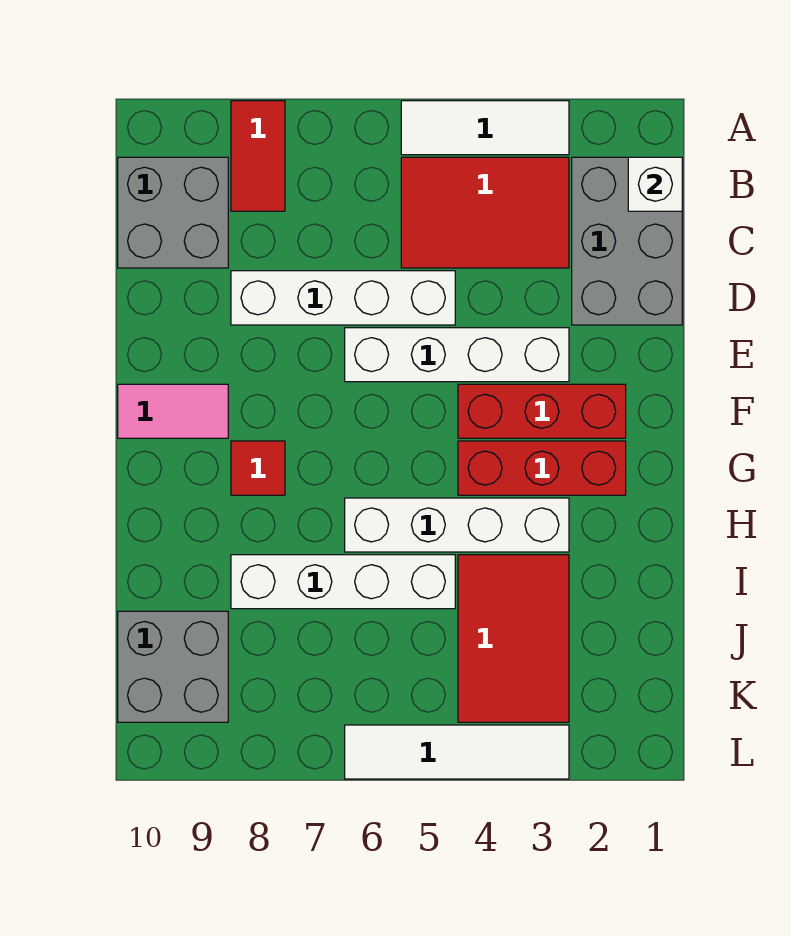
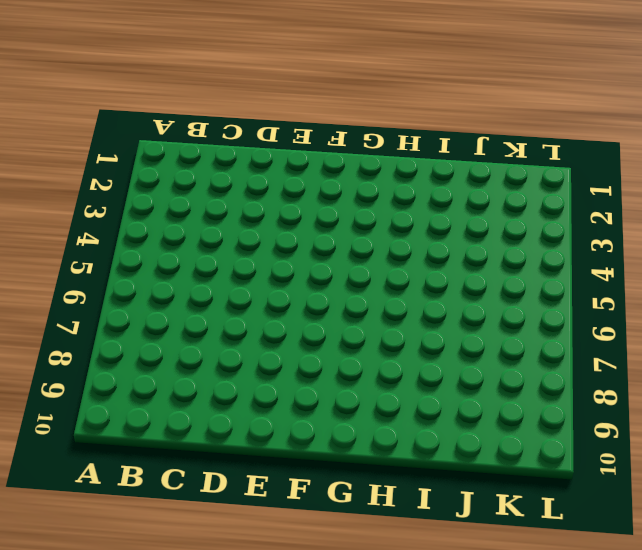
none -> white tile A3:A5 level 1
none -> red tile A8:B8 level 1
none -> grey brick B1:D2 level 1

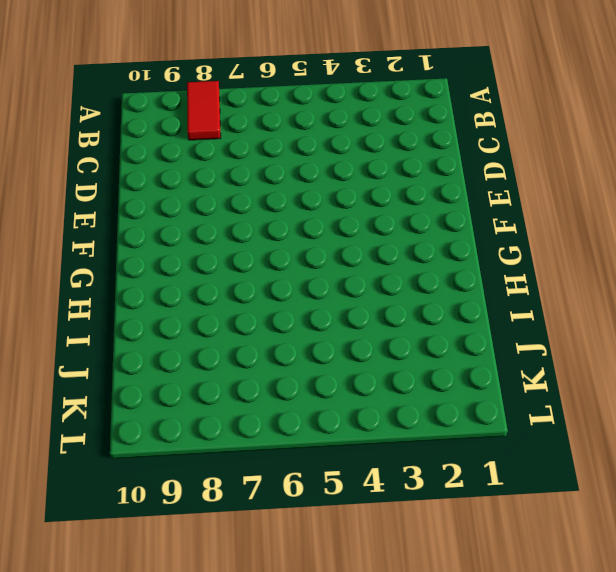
none -> white tile A3:A5 level 1
none -> grey brick B1:D2 level 1
none -> red tile B3:C5 level 1

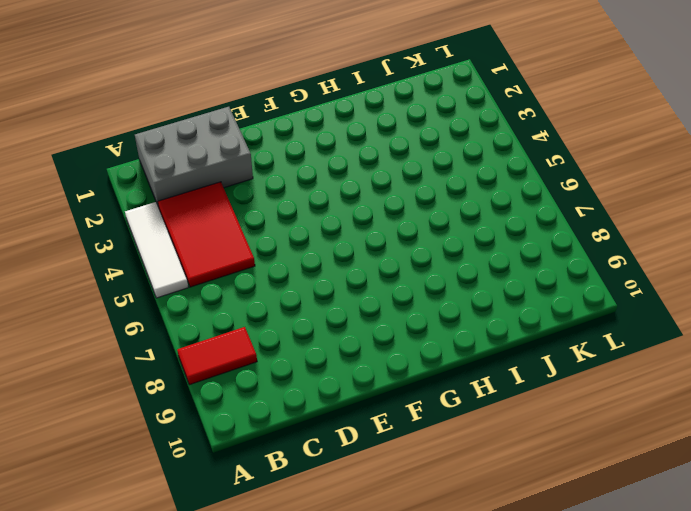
none -> grey brick B9:C10 level 1
none -> white brick D5:D8 level 1
none -> white brick E3:E6 level 1

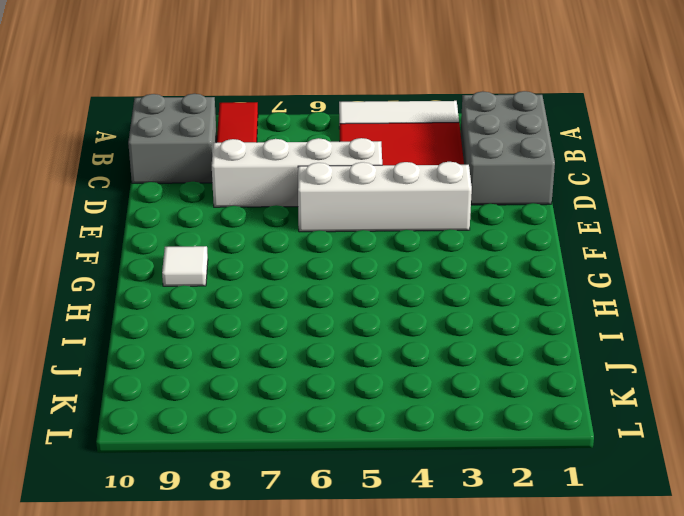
white tile G9 level 1 -> none
none -> red brick F2:F4 level 1
none -> pink tile F9:F10 level 1
none -> red brick G2:G4 level 1

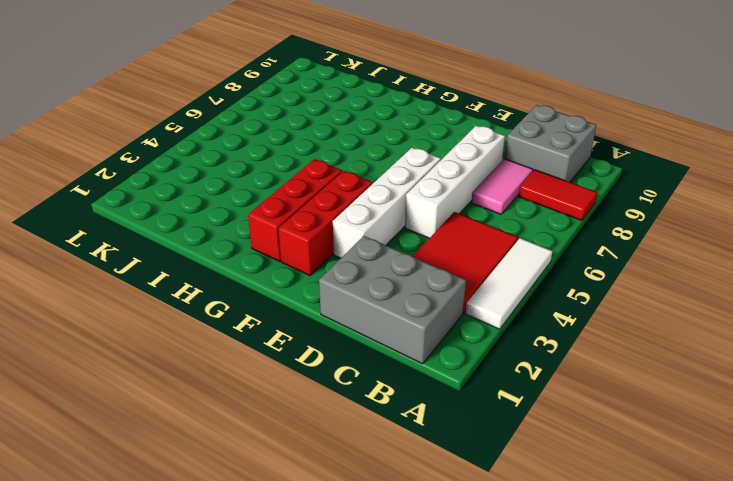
pink tile C7:C8 level 1 -> pink tile F9:F10 level 1
none -> red tile G8 level 1
none -> white brick H3:H6 level 1
none -> red tile I3:K4 level 1

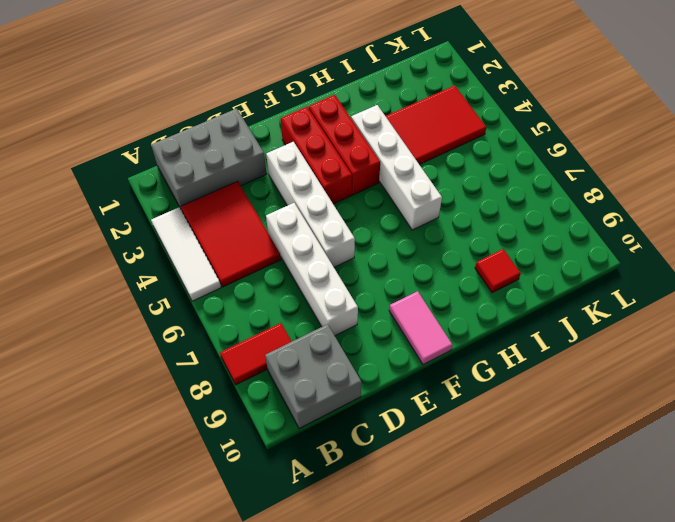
red tile I9 level 1 -> red tile G8 level 1
none -> white brick I5:I8 level 1
none -> grey brick J9:K10 level 1
none -> white tile L3:L6 level 1

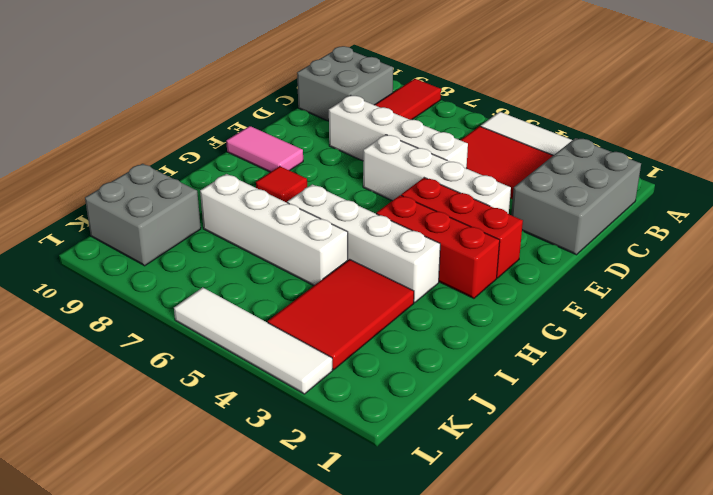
none -> white brick B1 level 2

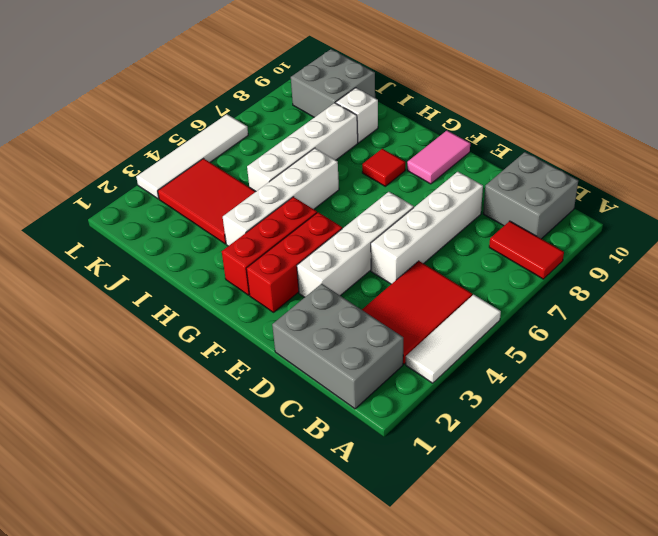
white brick I9 level 1 -> white brick B1 level 2

